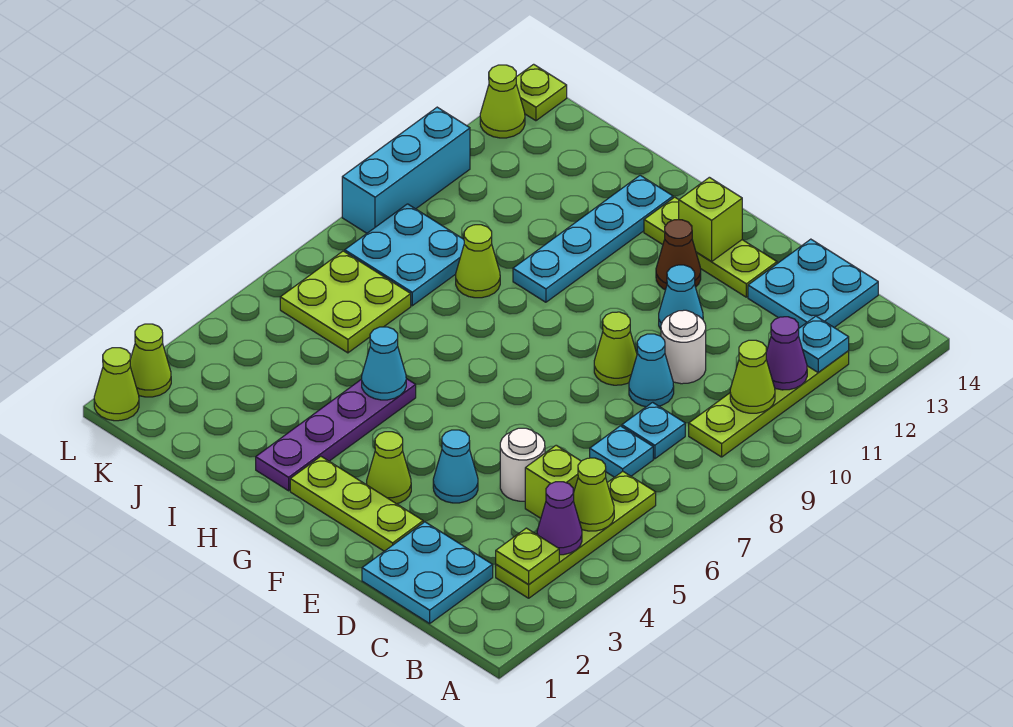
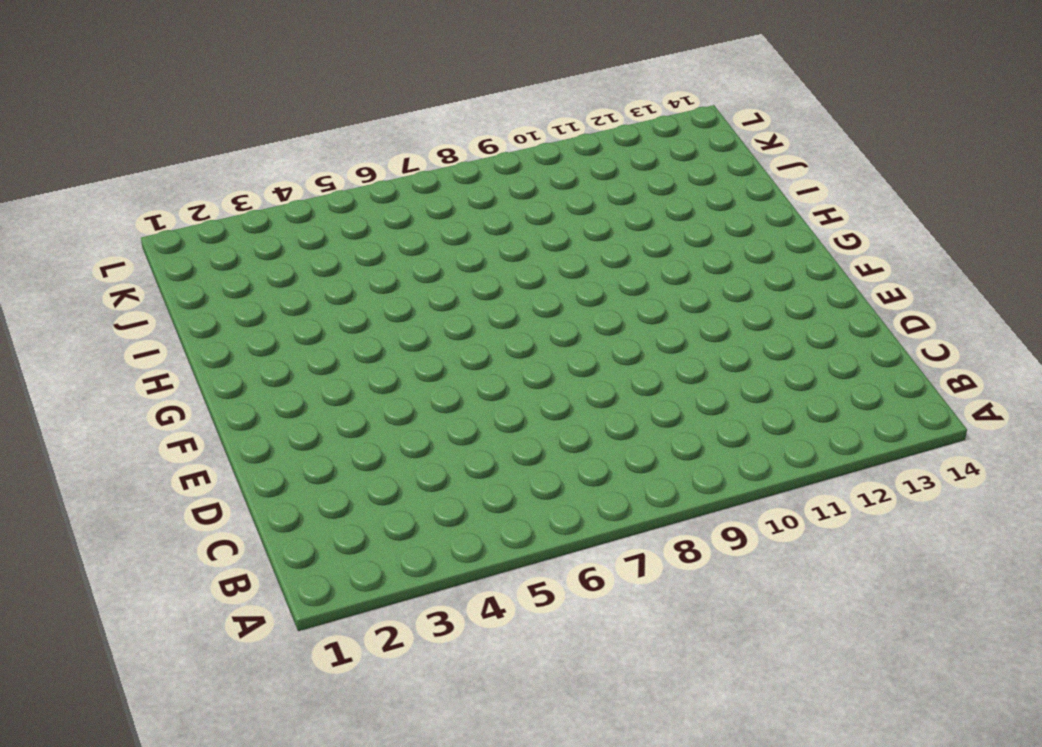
none -> lime plate B3:B6 level 1
none -> lime plate B9:B12 level 1
none -> cyan plate C1:D2 level 1
none -> lime brick C5 level 1

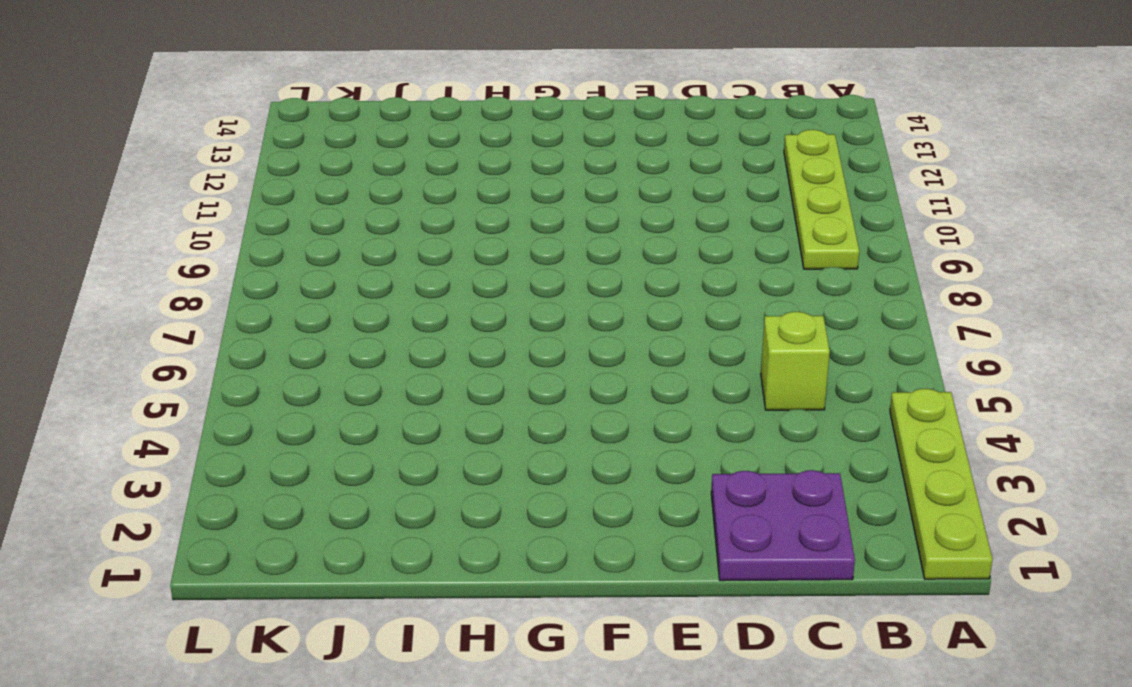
lime plate A1:A4 level 1 -> lime plate B3:B6 level 1
purple plate C1:D2 level 1 -> cyan plate C1:D2 level 1
none -> cyan plate C7 level 1
none -> cyan plate C8 level 1
none -> cyan plate C13:D14 level 1
none -> white round brick D5 level 1

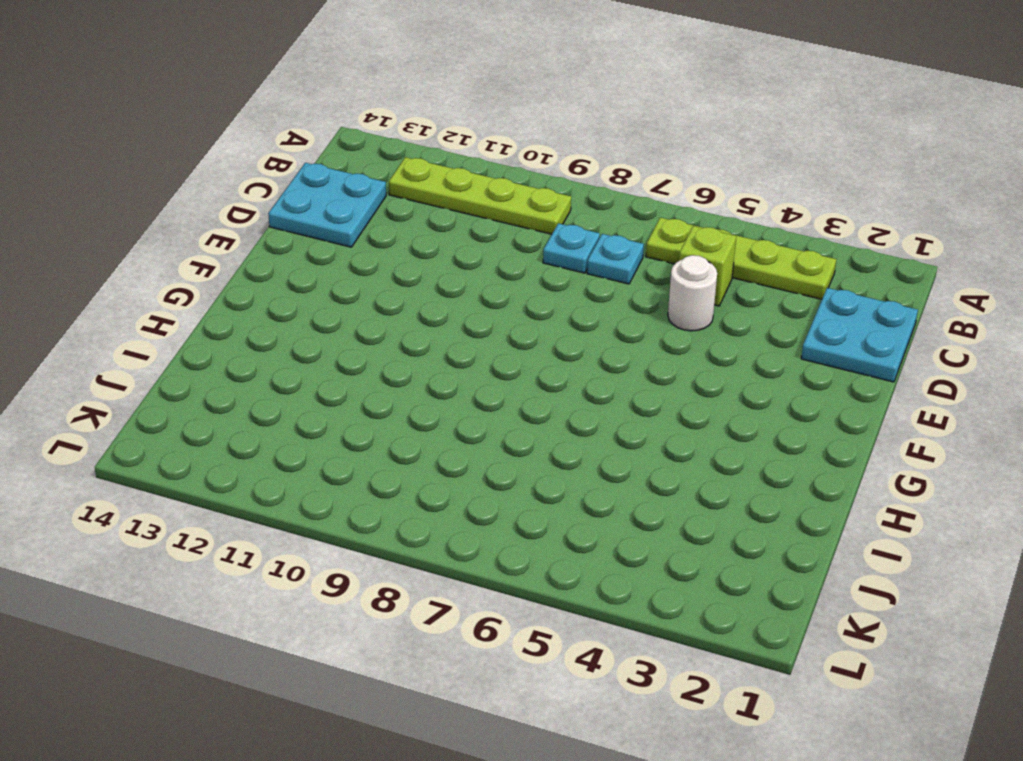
none -> cyan cone D9 level 1
none -> white round brick D10 level 1
none -> lime plate E2:G2 level 1
none -> cyan cone E4 level 1

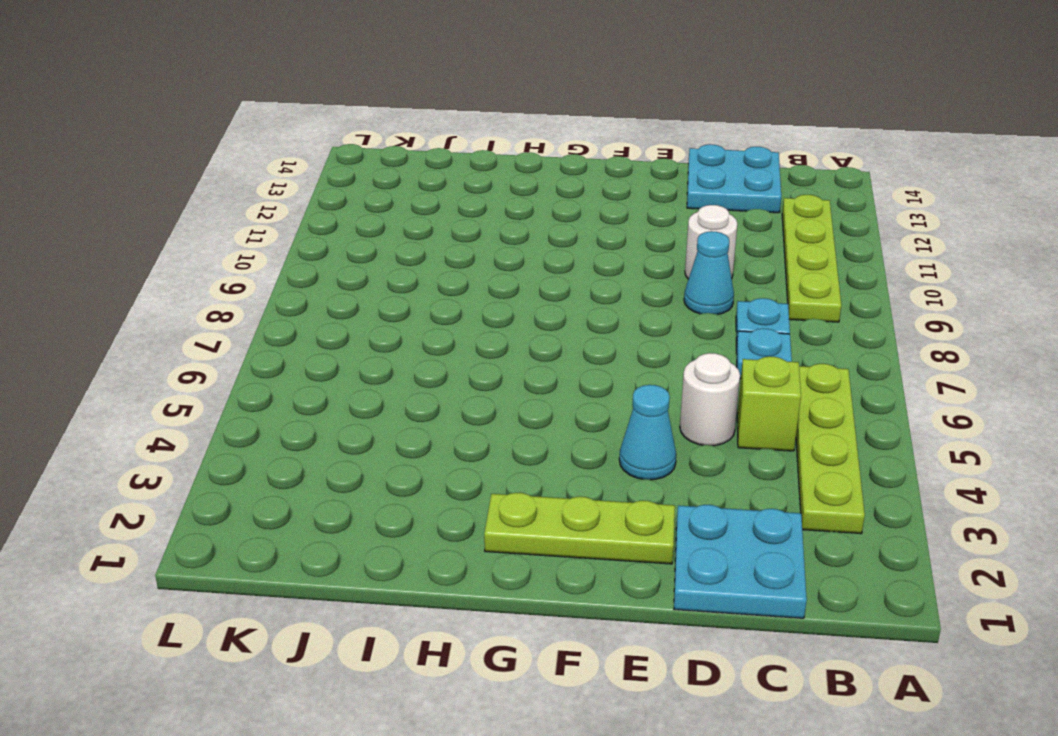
none -> lime cone E9 level 1
none -> cyan cone E11 level 1
none -> lime plate E13:G13 level 1
none -> lime cone F3 level 1

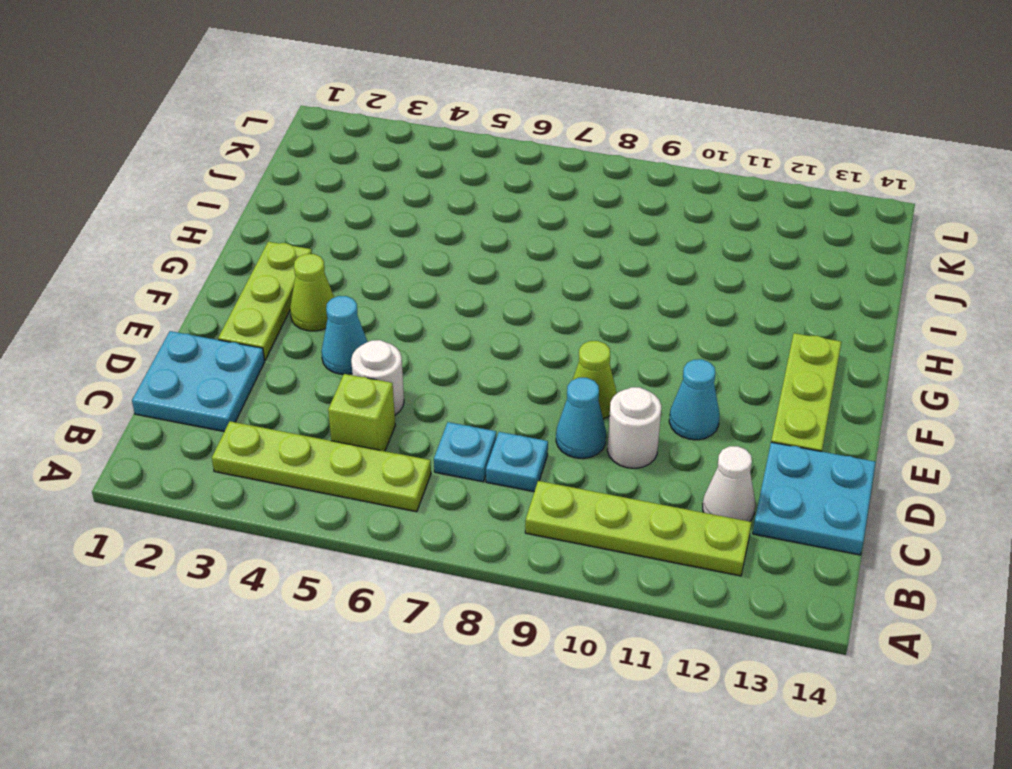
white cone C12 level 1 -> none
none -> brown cone F12 level 1
none -> purple plate H2:H5 level 1
none -> cyan plate H10:H13 level 1
none -> lime cone I9 level 1

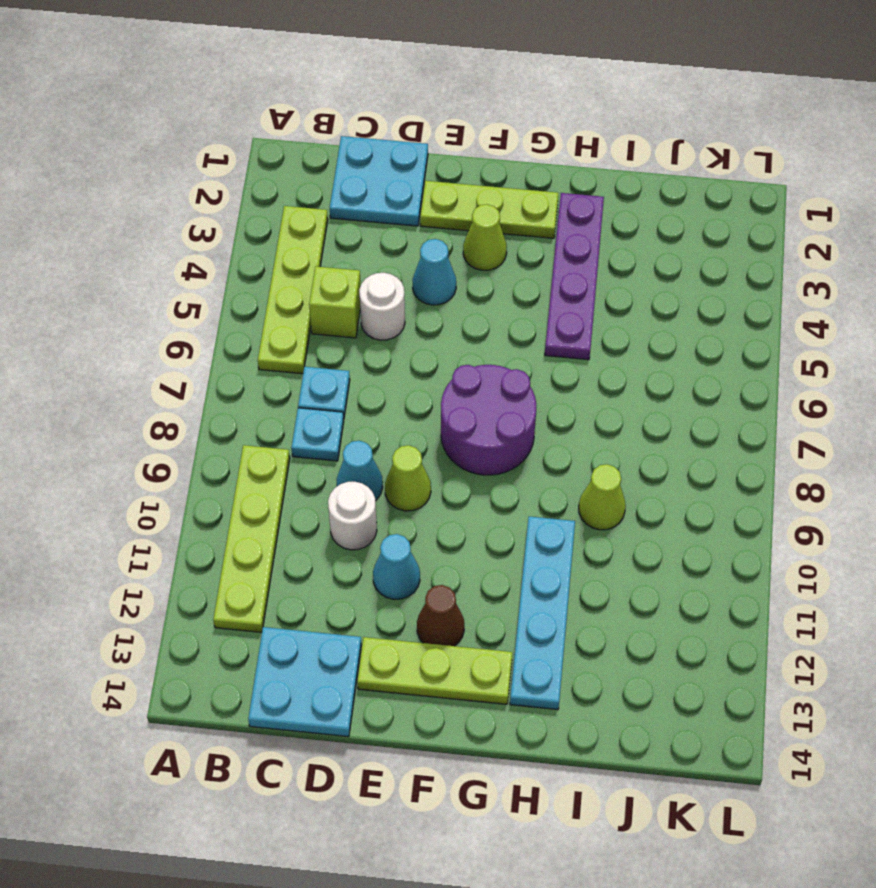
purple round brick F7:G8 level 1 -> none
none -> lime plate J6:K7 level 1
none -> cyan plate J8:K9 level 1
none -> lime cone L1 level 1
none -> lime cone L2 level 1

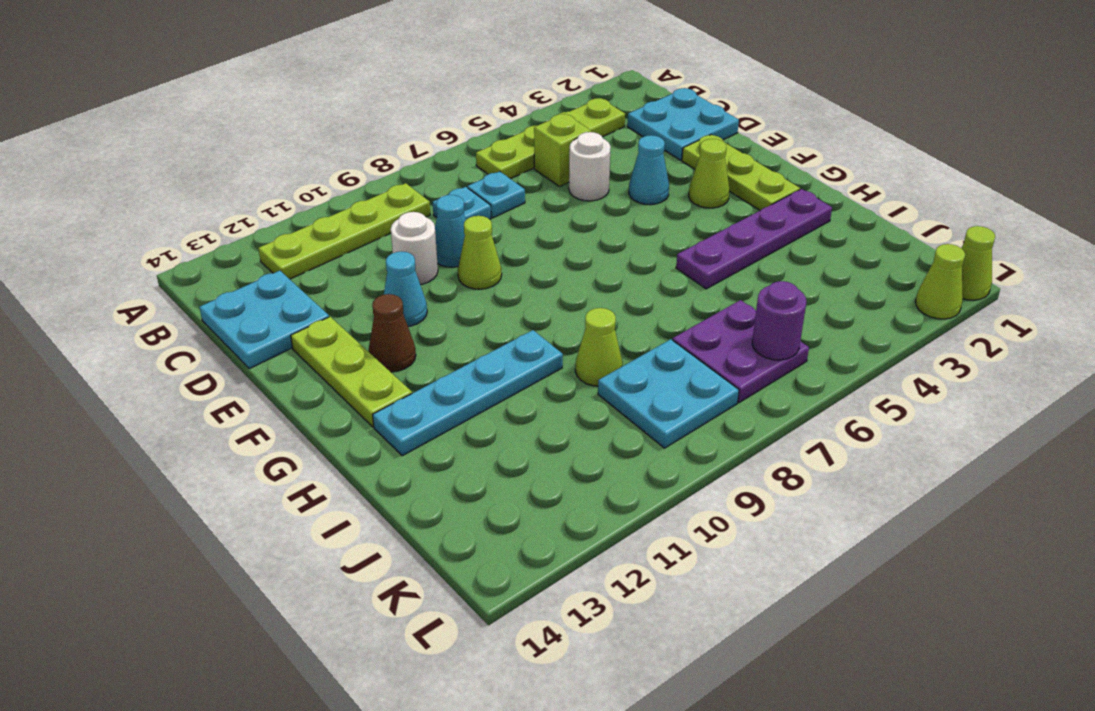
purple plate J6:K7 level 1 -> lime plate J6:K7 level 1
purple round brick K6 level 2 -> none
none -> cyan brick L9:L11 level 1
none -> lime cone L13 level 1
none -> lime plate L14 level 1
none -> lime plate B3 level 2

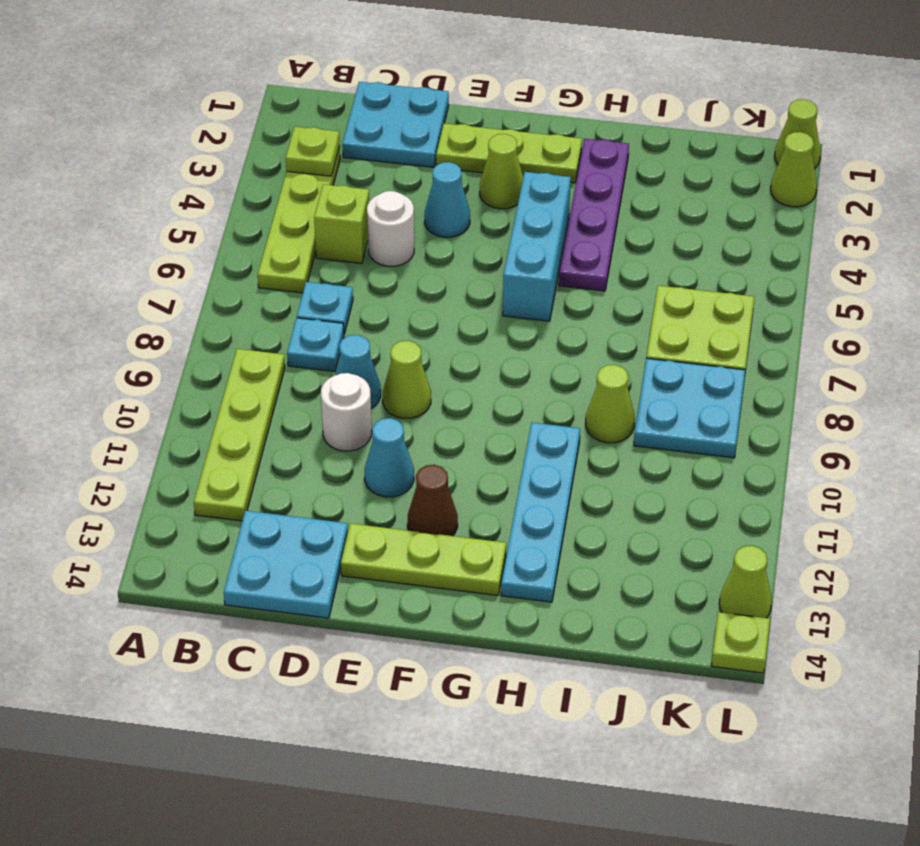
cyan brick G4:G6 level 1 -> cyan brick L9:L11 level 1
none -> purple cone B4 level 2
none -> lime cone B5 level 2
none -> lime cone B10 level 2
none -> purple cone B11 level 2

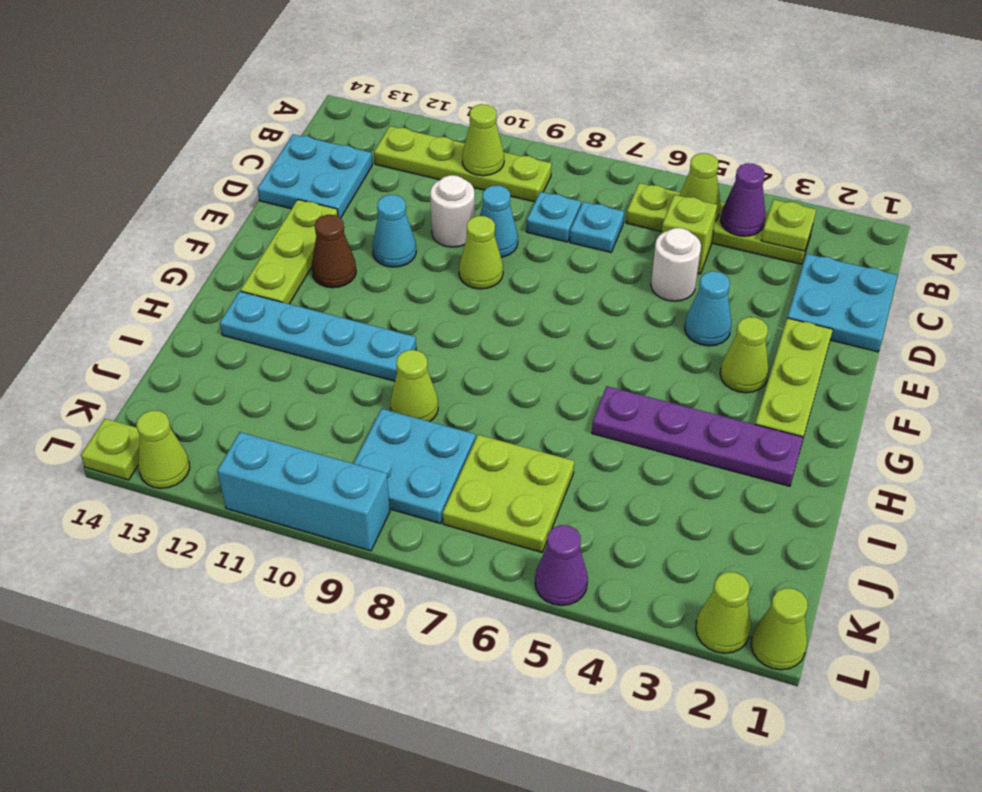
purple cone L5 level 1 -> purple cone B11 level 2
none -> cyan plate B12 level 2
none -> lime brick F13 level 2
none -> cyan cone H5 level 2

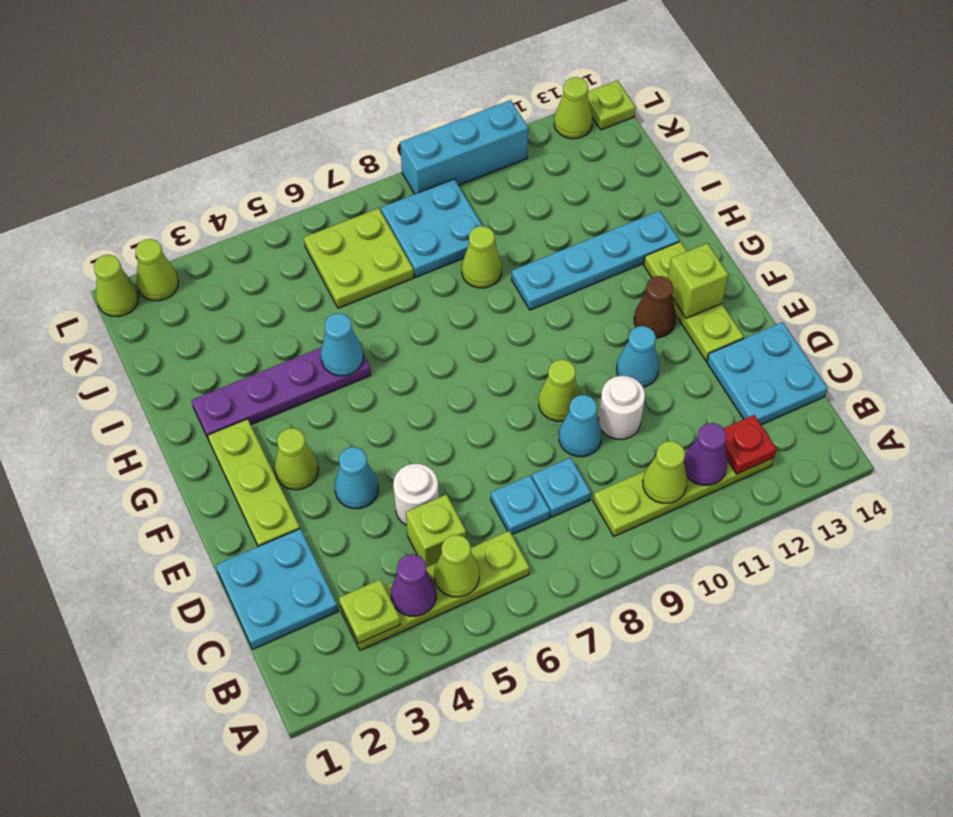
red plate B12 level 2 -> cyan plate B12 level 2

